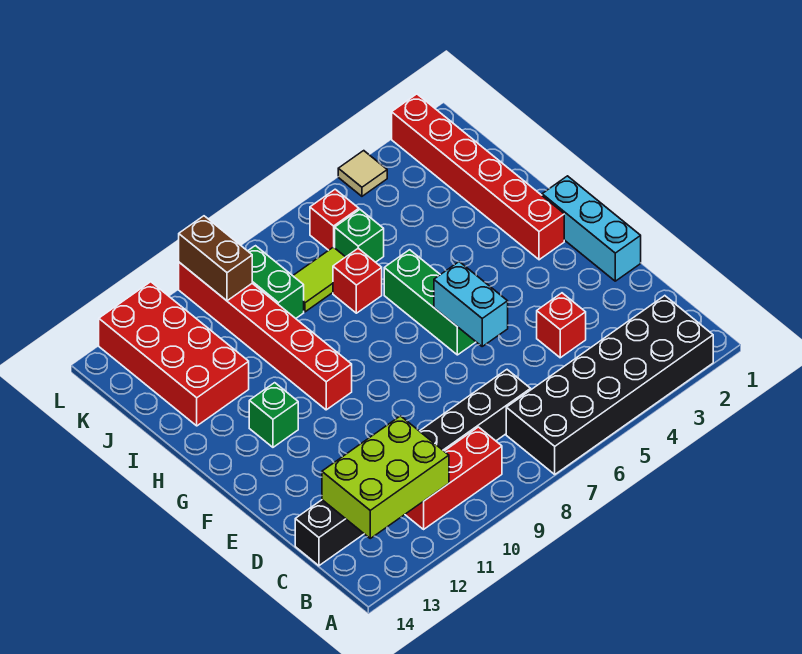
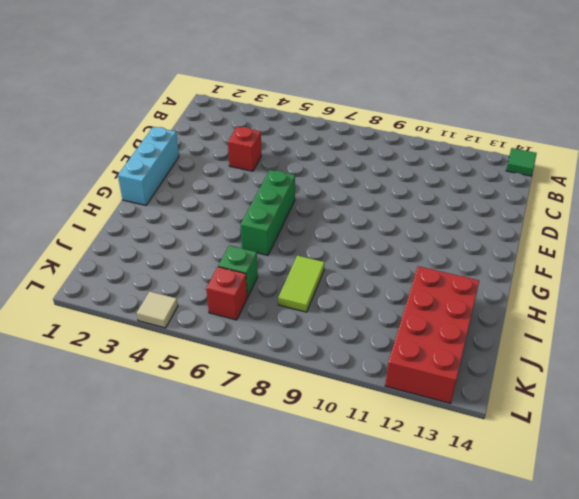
green tile A14 level 1 -> none
lime tile I8:J8 level 1 -> lime tile J7:J8 level 1
none -> black brick A2:B7 level 1
none -> red brick B9:B11 level 1
none -> black brick C7:C14 level 1

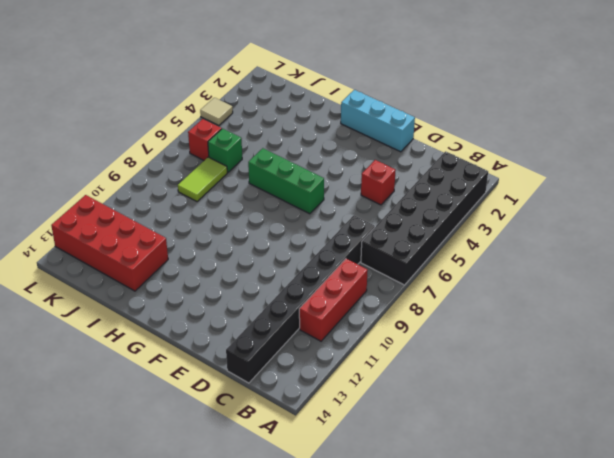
none -> red brick G2:L2 level 1
none -> red brick G10:L10 level 1
none -> green brick G12 level 1

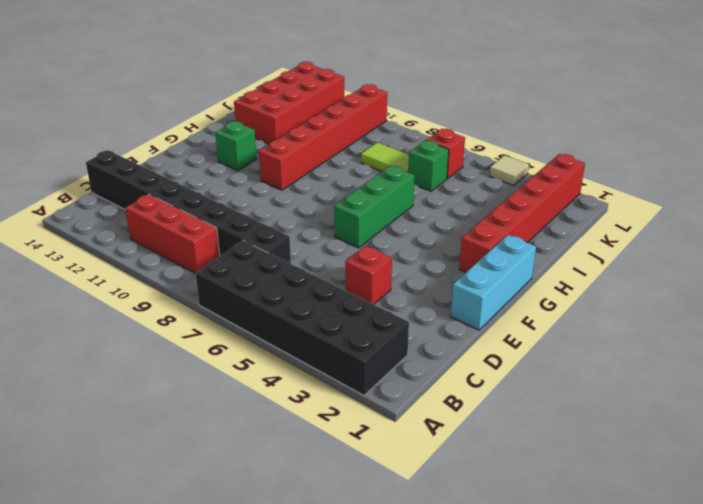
none -> red brick I7 level 1
none -> green brick J9:K9 level 1
none -> lime brick B11:C13 level 2

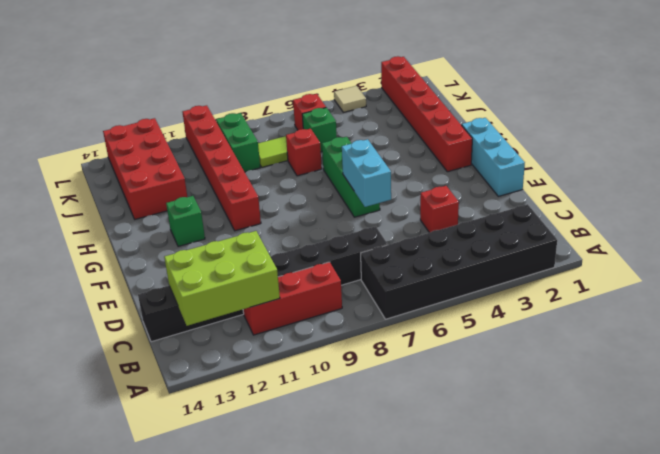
none -> brown brick K10:L10 level 2

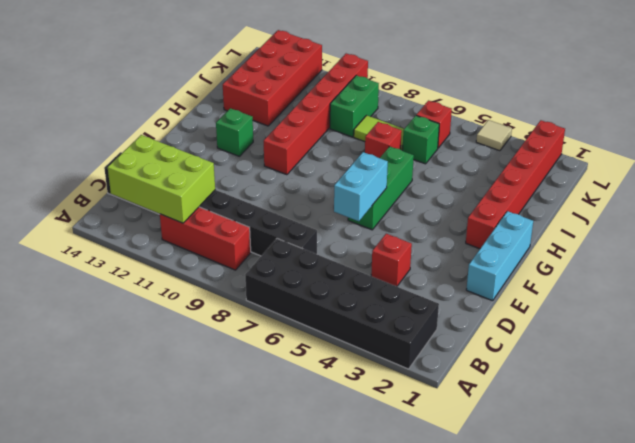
none -> brown brick K10:L10 level 2

